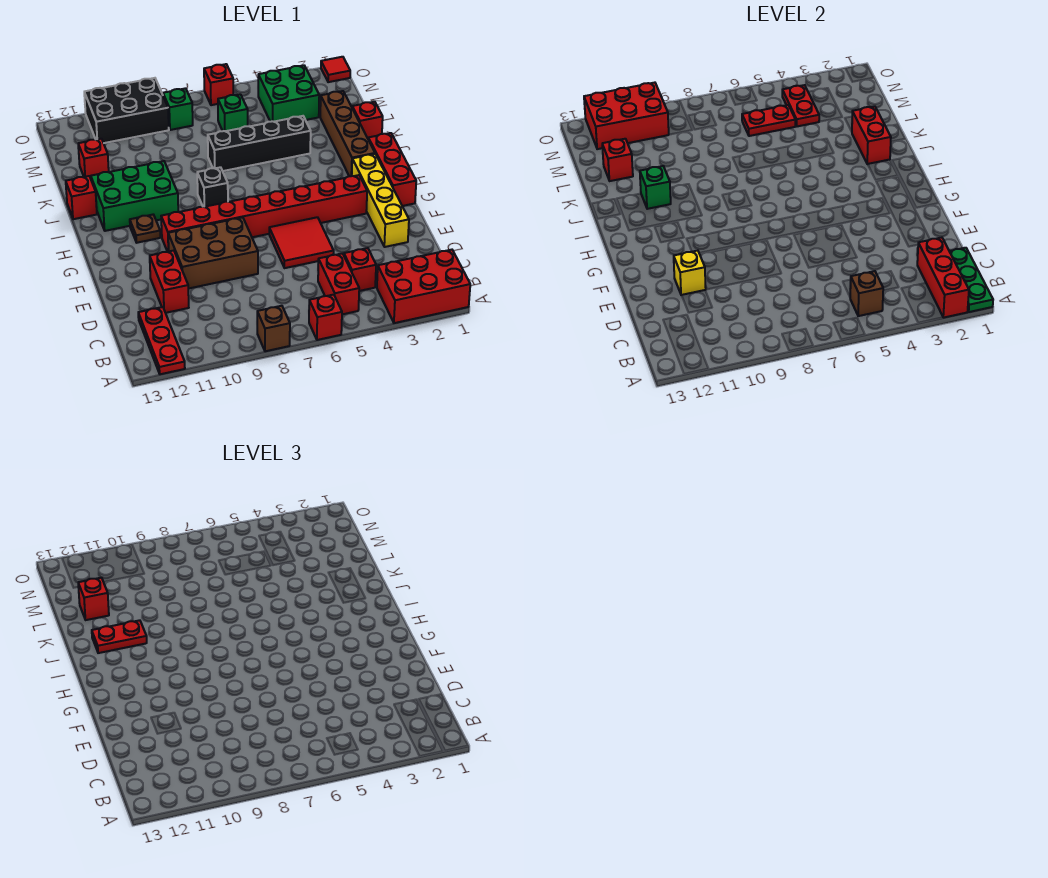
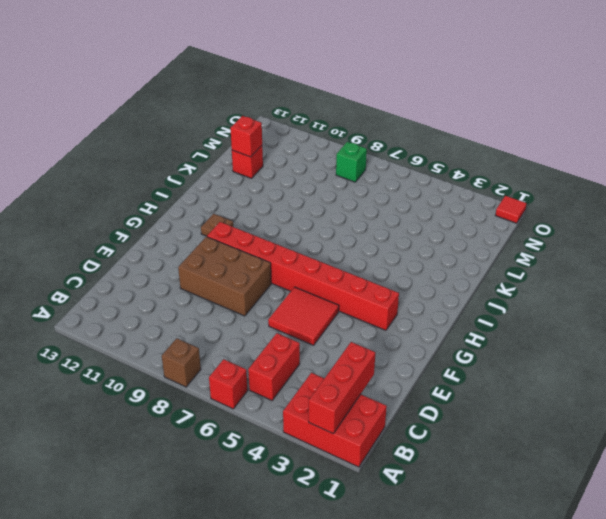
none -> red plate A12:C12 level 1
none -> red brick C4 level 1
none -> red brick D11:E11 level 1
none -> yellow brick E2:H2 level 1

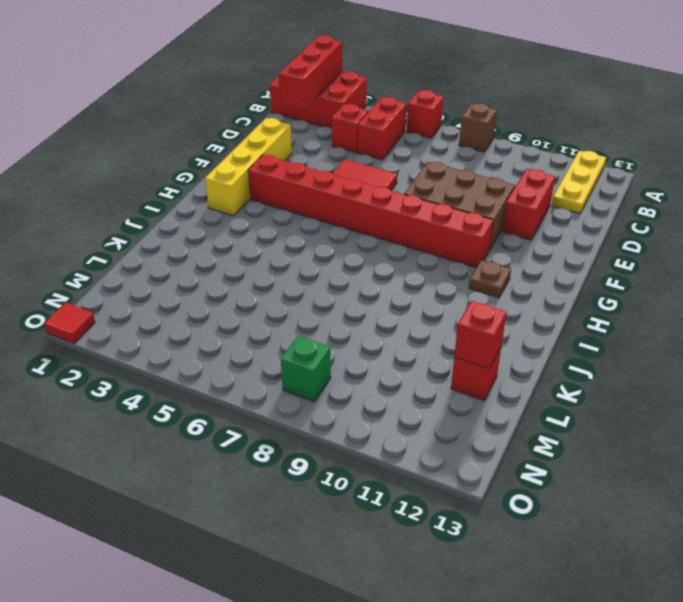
yellow plate A12:C12 level 1 -> red plate A12:C12 level 1
none -> red brick G1:I1 level 1
none -> brown brick I2:L2 level 1
none -> black brick I8 level 1
none -> green brick I10:J12 level 1

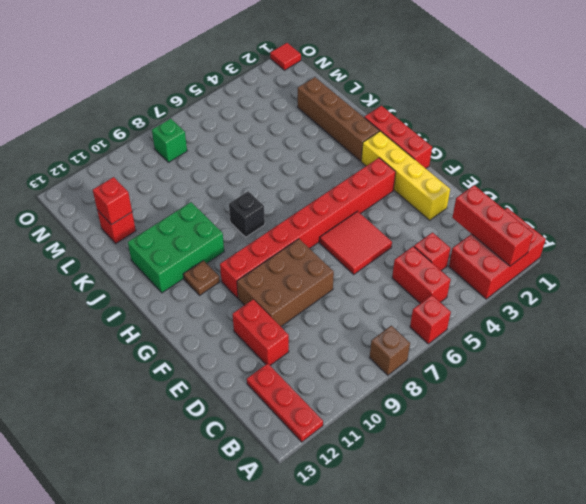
none -> red brick J13 level 1
none -> red brick K1 level 1
none -> black brick K4:K7 level 1
none -> green brick M3:N4 level 1

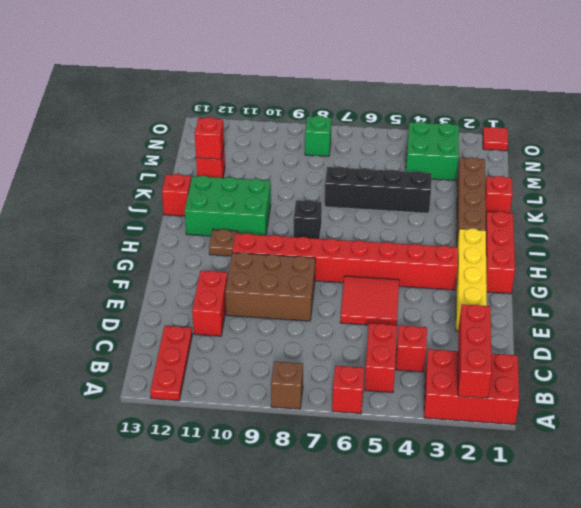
none -> green brick M6 level 1
none -> black brick N9:O11 level 1
none -> red brick O6 level 1
none -> green plate A1:C1 level 2

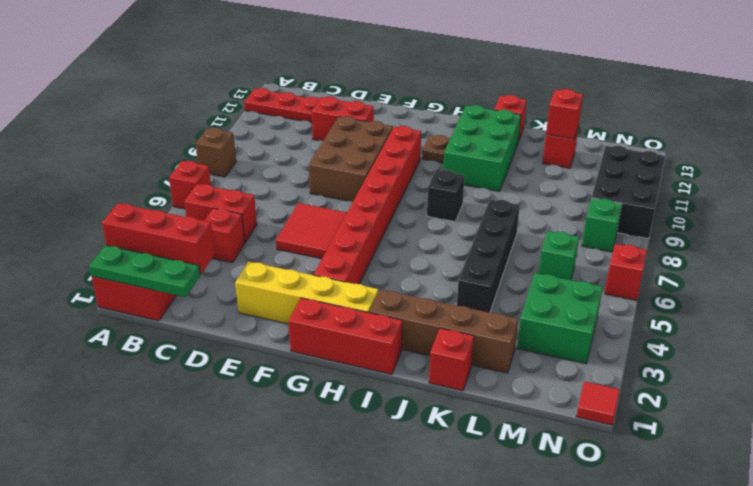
none -> brown brick B5 level 2
none -> yellow brick E11 level 2
none -> red brick J2:K2 level 2
none -> green brick J11 level 2

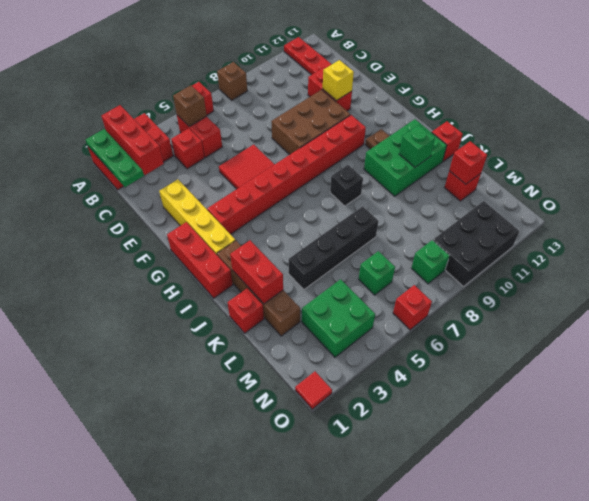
none -> red plate M4:N4 level 2
none -> red plate M5:M6 level 2
none -> red brick N10:O12 level 2
none -> red plate J11:J12 level 3

